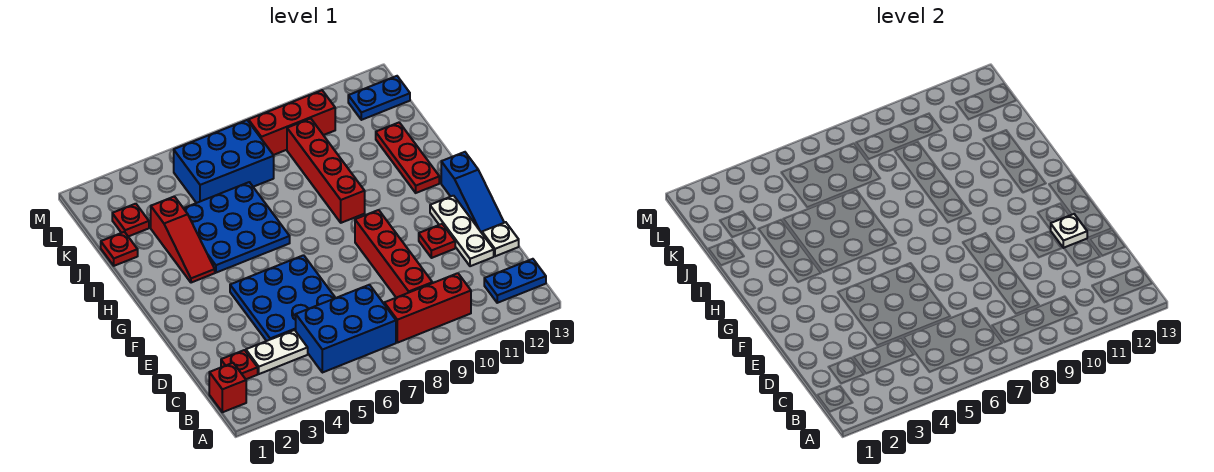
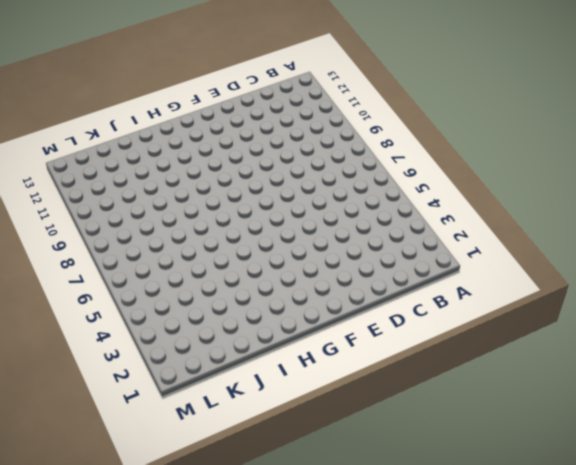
none -> red brick B1 level 1
none -> blue brick B5:C7 level 1
none -> red brick B8:B10 level 1

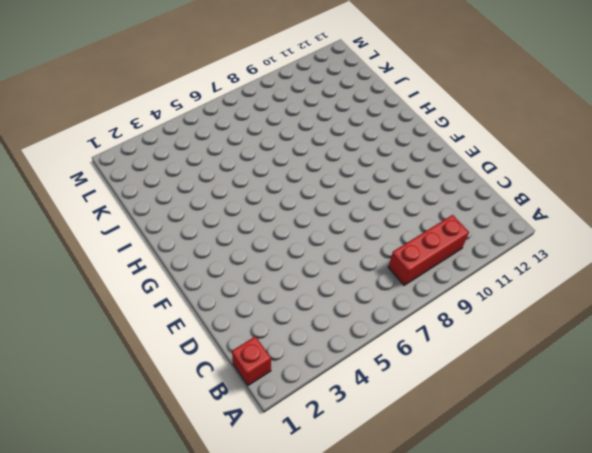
none -> blue brick B5:C7 level 1
none -> blue plate B12:B13 level 1
none -> red plate C2 level 1

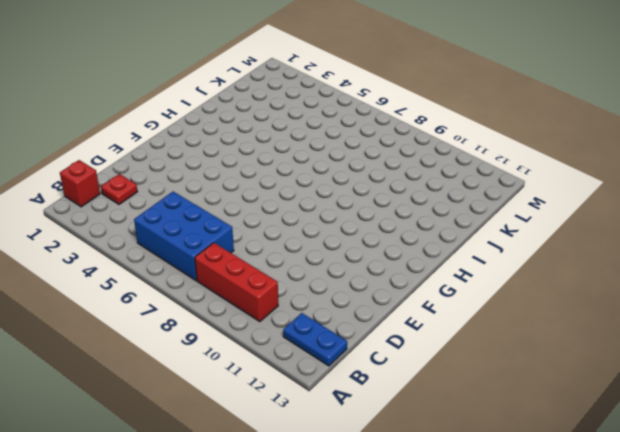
none -> white plate C3:C4 level 1
none -> red brick C9:F9 level 1
none -> blue plate D4:F6 level 1

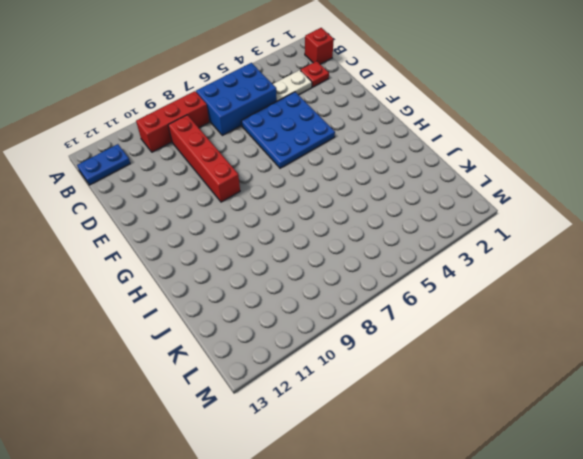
none -> white plate D12:F12 level 1
none -> white plate D13 level 1
none -> red plate E11 level 1

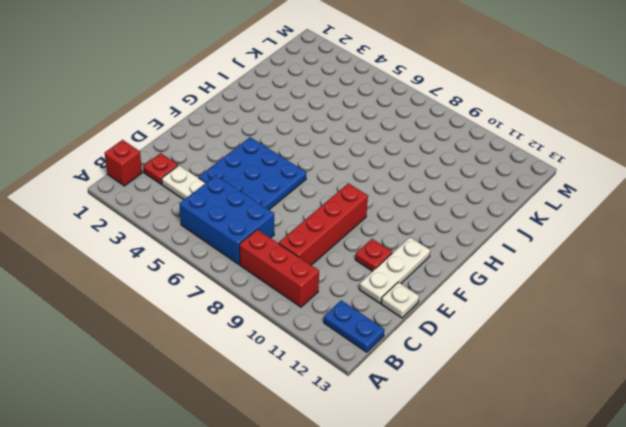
none -> blue slope E13:G13 level 1 top G
none -> red slope H3:J3 level 1 top J
none -> blue plate H4:J6 level 1

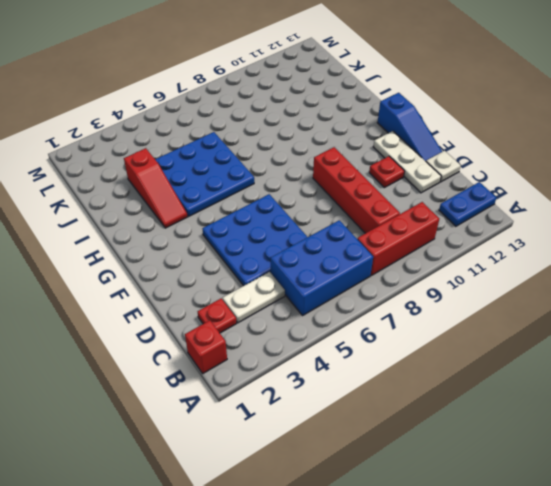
none -> red brick H9:K9 level 1
none -> red plate H12:J12 level 1
none -> red plate J1 level 1

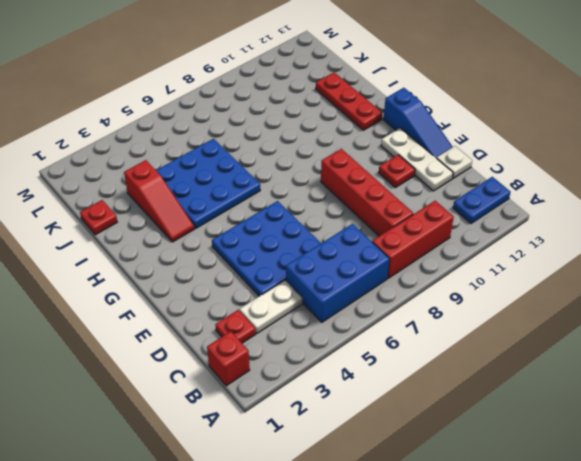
none -> red brick H9:K9 level 1
none -> red plate K2 level 1
none -> blue brick K5:L7 level 1

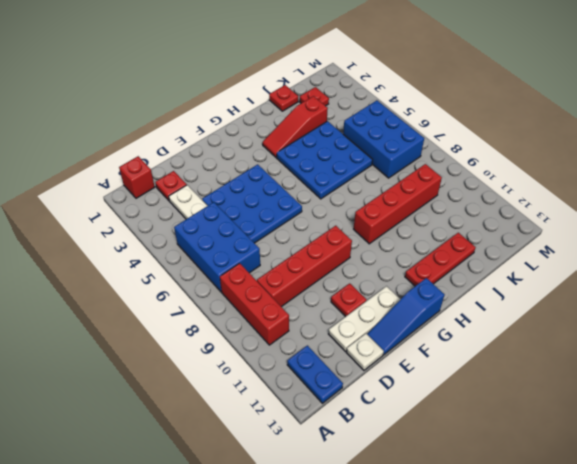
none -> red brick L8:L10 level 1
none -> blue plate L12:L13 level 1
none -> white plate E12 level 2

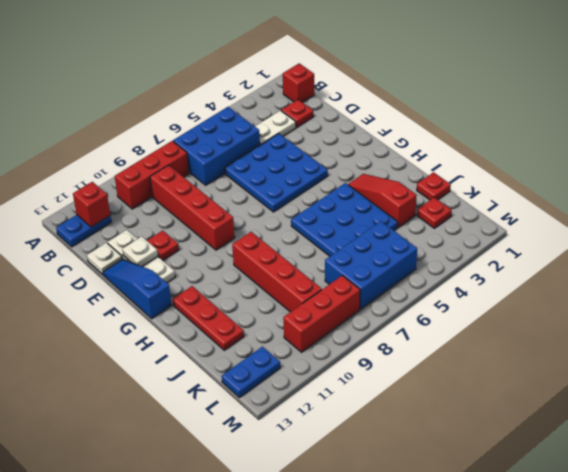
red brick B12 level 2 -> none

